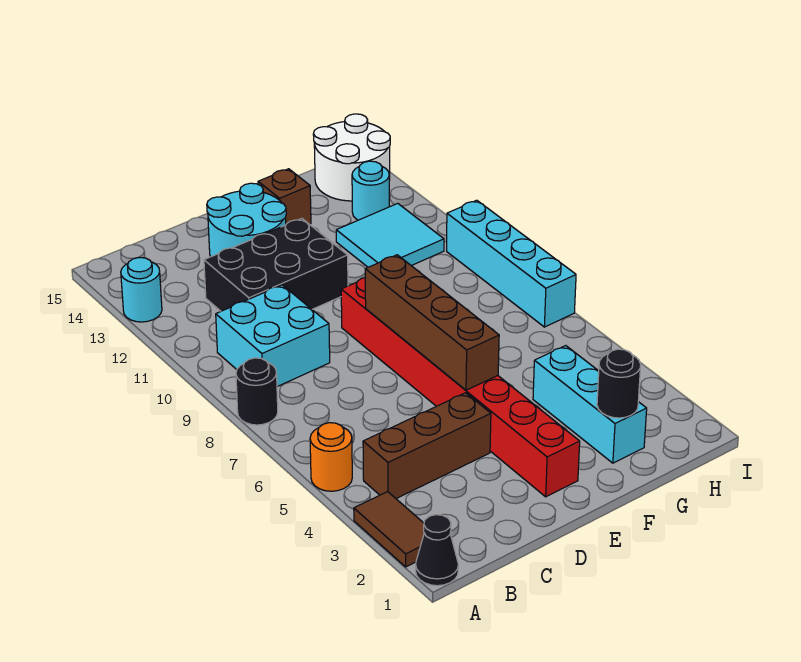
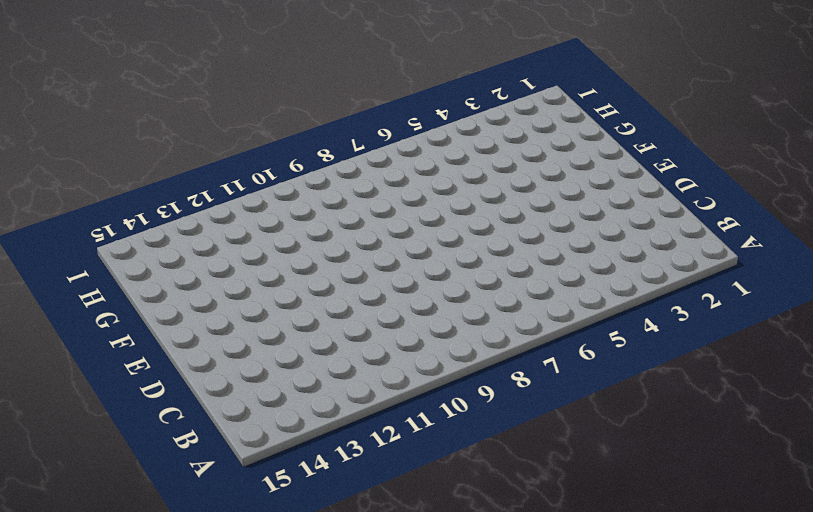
none -> black cone A1 level 1
none -> brown tile A2:A3 level 1
none -> orange round brick A5 level 1

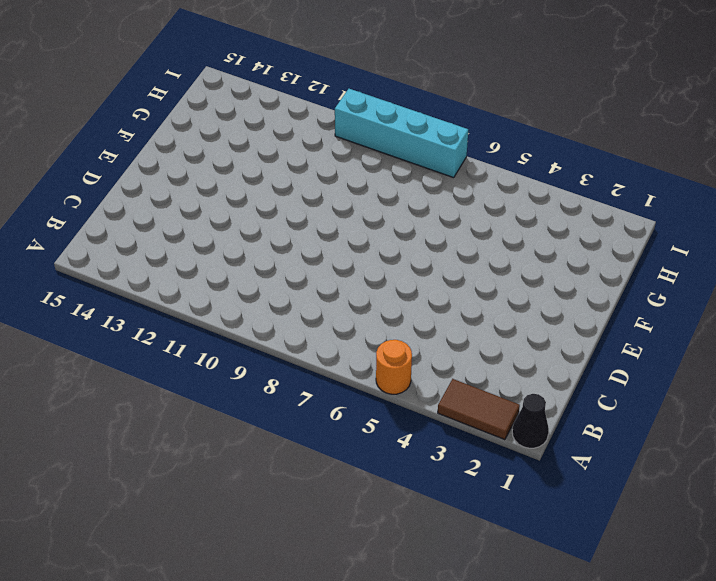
none -> black round brick A8 level 1
none -> cyan round brick A13 level 1
none -> brown brick B4:D4 level 1

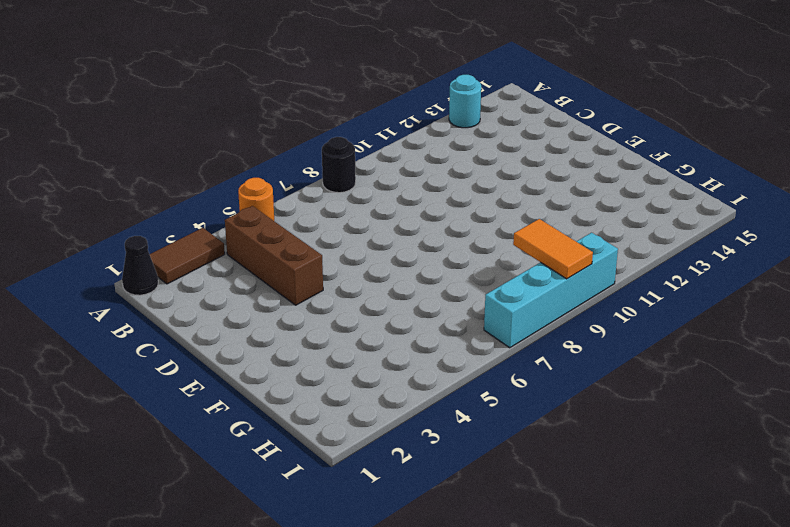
orange tile H9:I9 level 2 -> none
none -> cyan brick B9:C10 level 1
none -> black brick C11:E12 level 1
none -> cyan round brick D13:E14 level 1

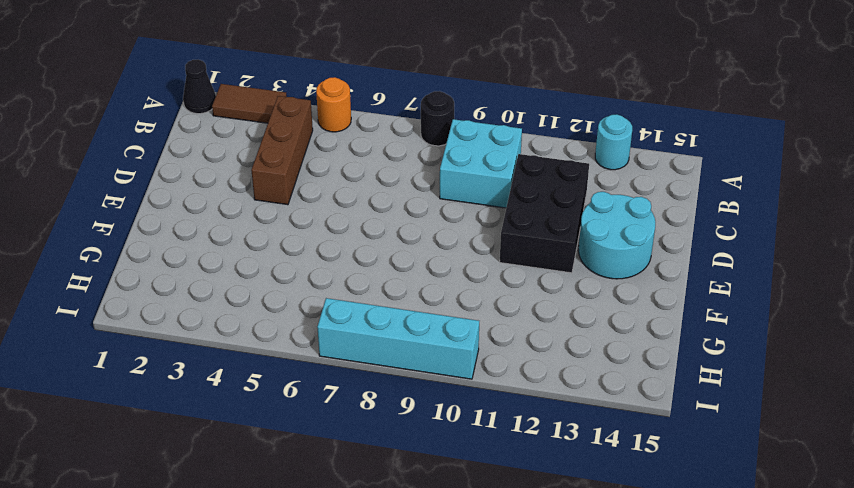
none -> red brick E2:E9 level 1
none -> brown brick F14 level 1
none -> cyan brick G2:G4 level 1

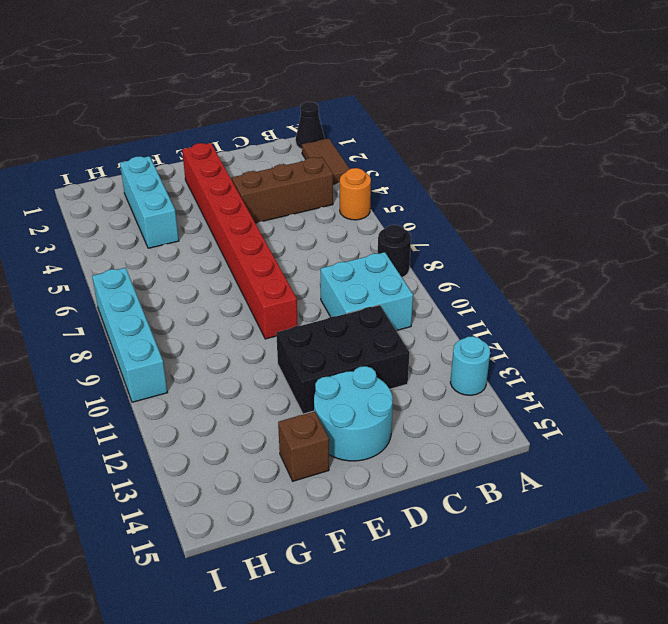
none -> cyan tile G11:H12 level 1
none -> cyan round brick H13 level 1
none -> white round brick H14:I15 level 1

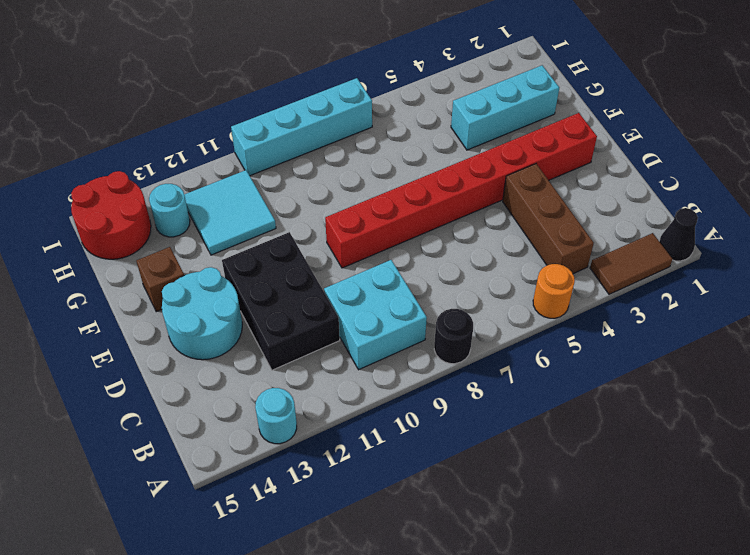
red round brick H14:I15 level 1 -> white round brick H14:I15 level 1
none -> brown brick E5:E8 level 2
none -> black round brick G2 level 2

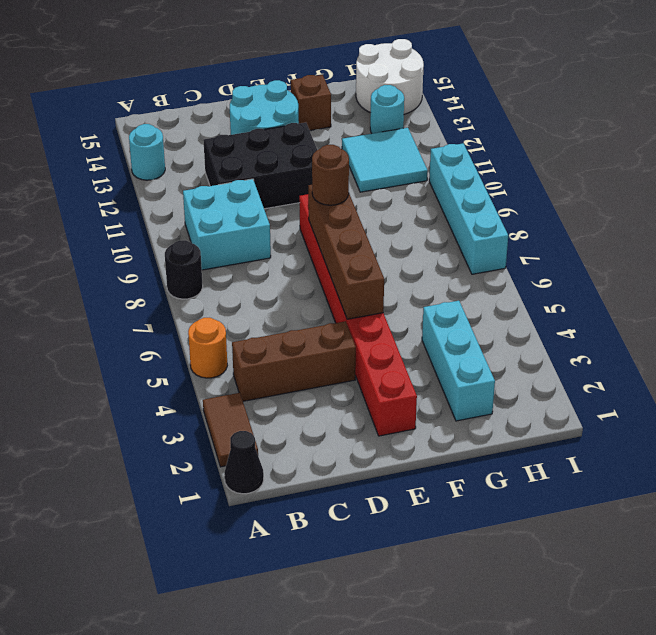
brown round brick E8 level 3 -> none
none -> black round brick G2 level 2

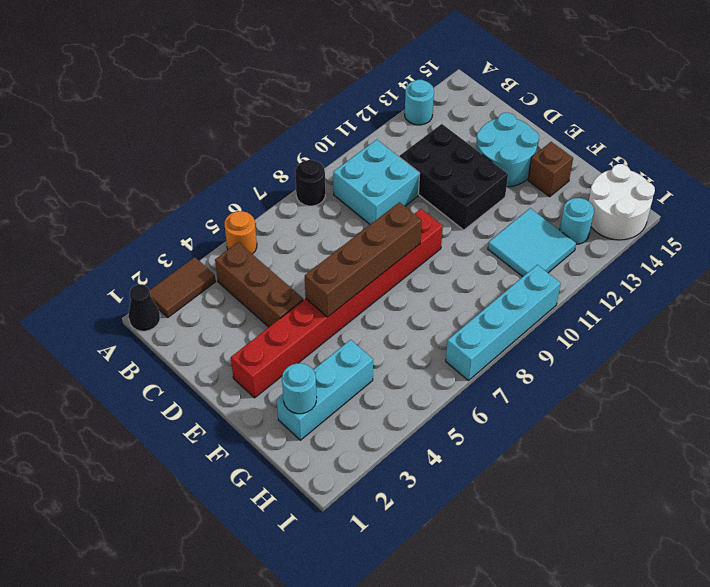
cyan round brick G2 level 2 -> black round brick G2 level 2

